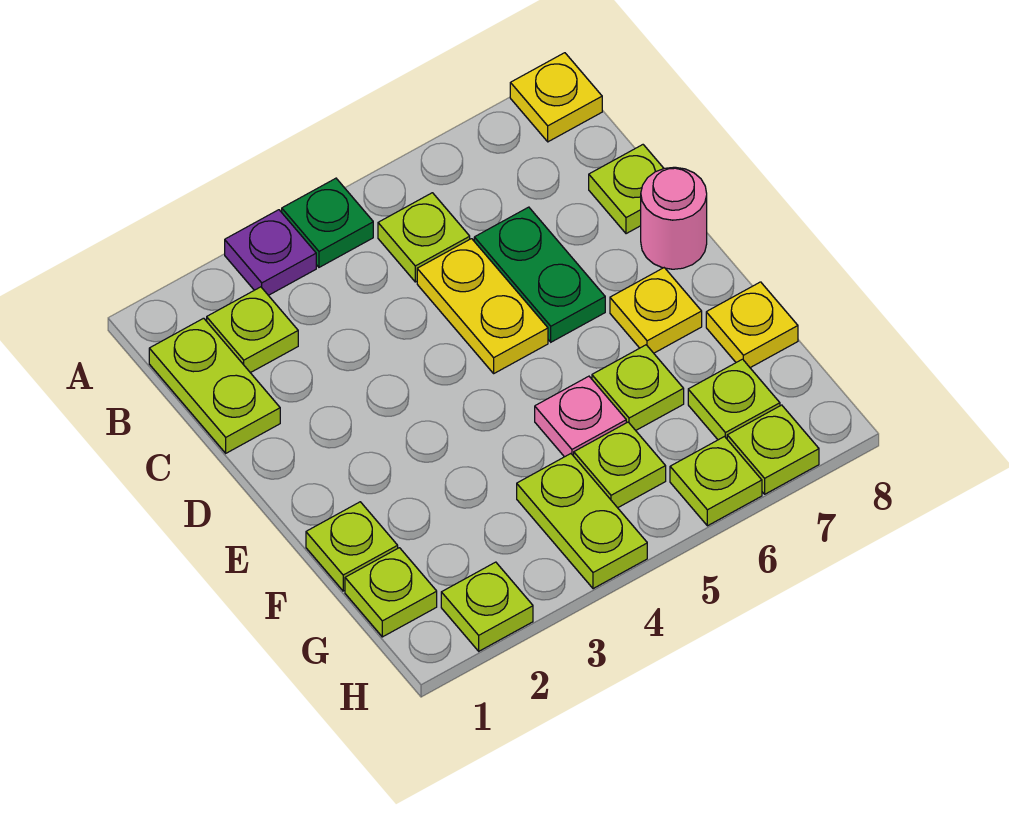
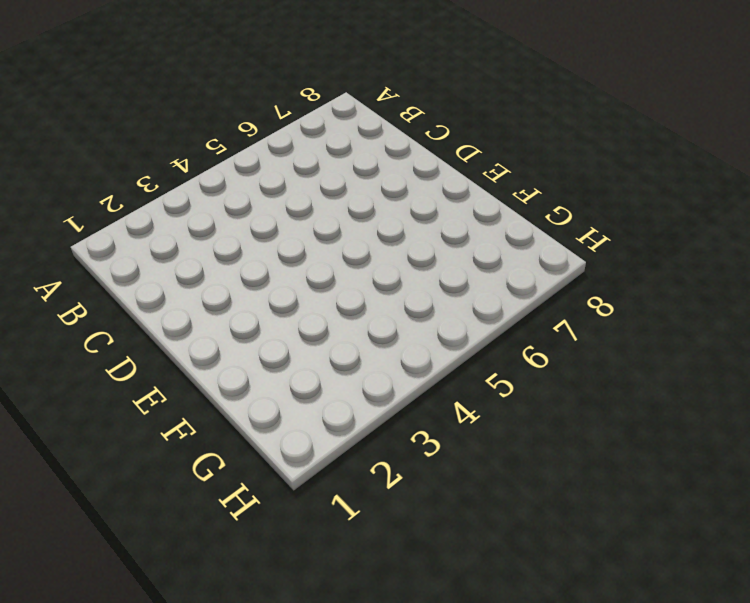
none -> purple plate A3 level 1
none -> green plate A4 level 1
none -> yellow plate A8 level 1

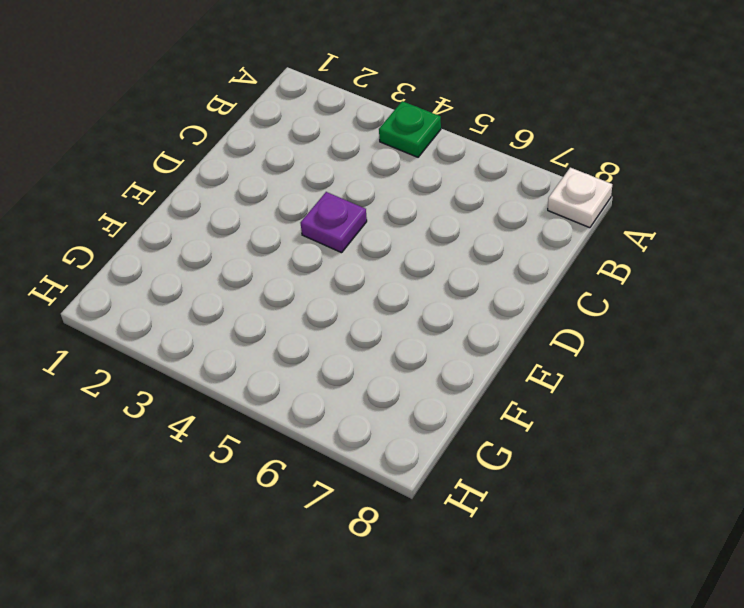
white plate A8 level 1 -> yellow plate A8 level 1
purple plate D4 level 1 -> purple plate A3 level 1
none -> lime plate B1:C1 level 1
none -> lime plate B2 level 1
none -> lime plate B5 level 1

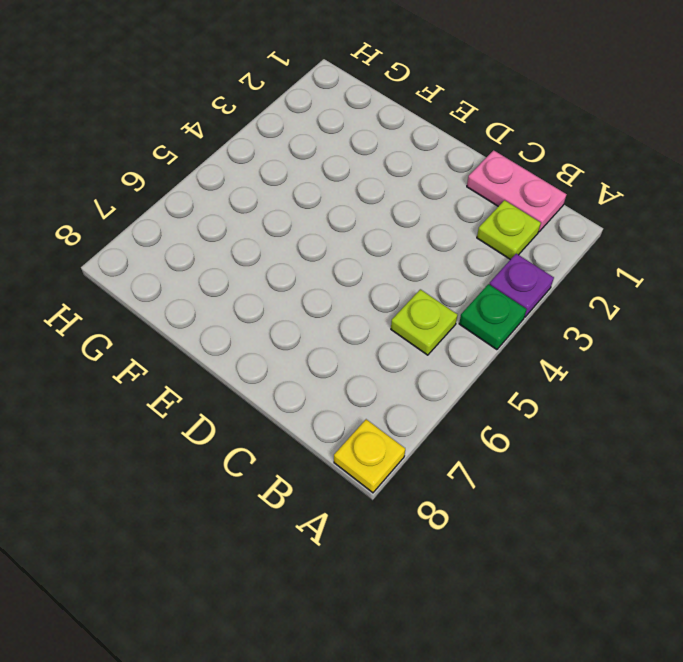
pink plate B1:C1 level 1 -> lime plate B1:C1 level 1
none -> yellow plate C5:D5 level 1
none -> green plate C6:D6 level 1
none -> lime plate C8 level 1

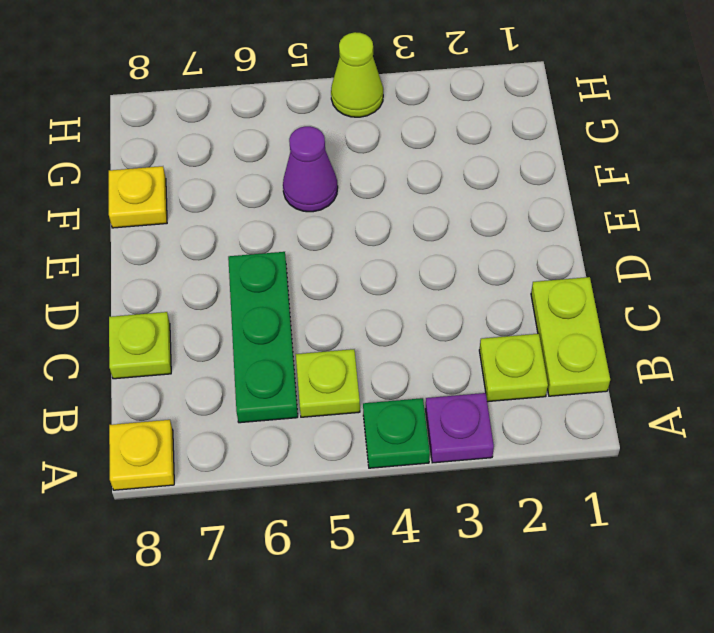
green plate B6:D6 level 1 -> green plate C6:D6 level 1
purple cone F5 level 1 -> pink plate F5 level 1
lime cone H4 level 1 -> lime plate G4:H4 level 1
none -> yellow plate C5:D5 level 1
none -> pink round brick D8 level 1
none -> yellow plate E7 level 1

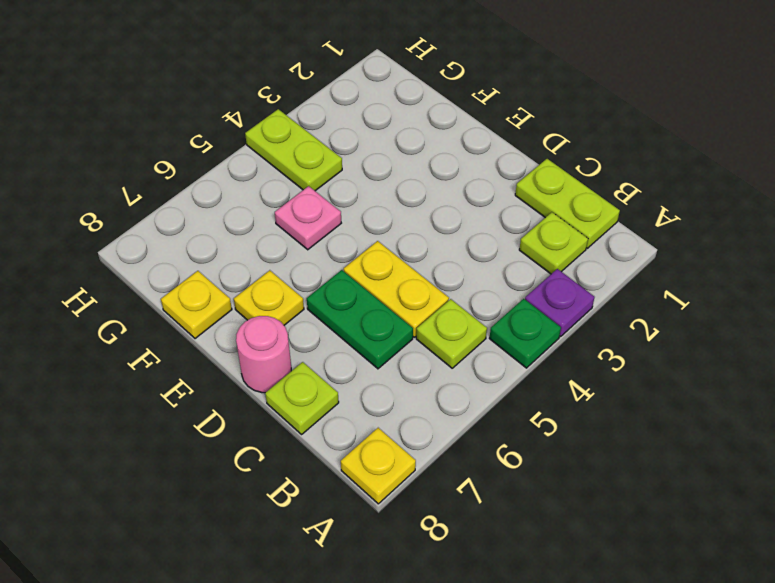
none -> lime plate F1 level 1
none -> lime plate F6 level 1
none -> lime plate G1 level 1

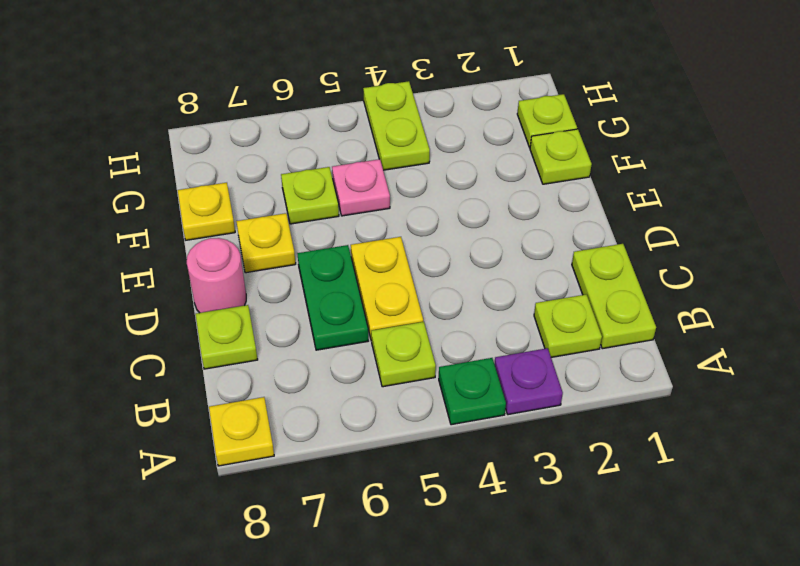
none -> lime plate G5 level 1
none -> lime plate G7 level 1
none -> lime plate H2 level 1

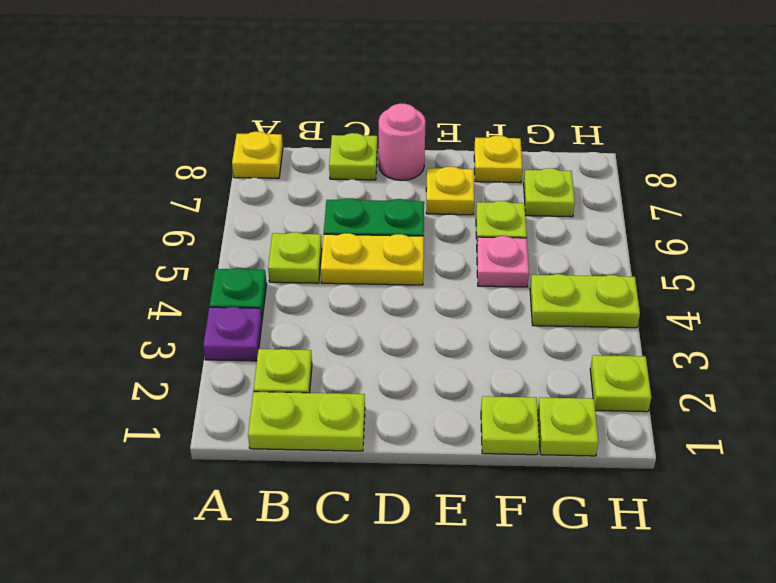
none -> lime plate G5 level 1
none -> lime plate H6 level 1
none -> lime plate H7 level 1

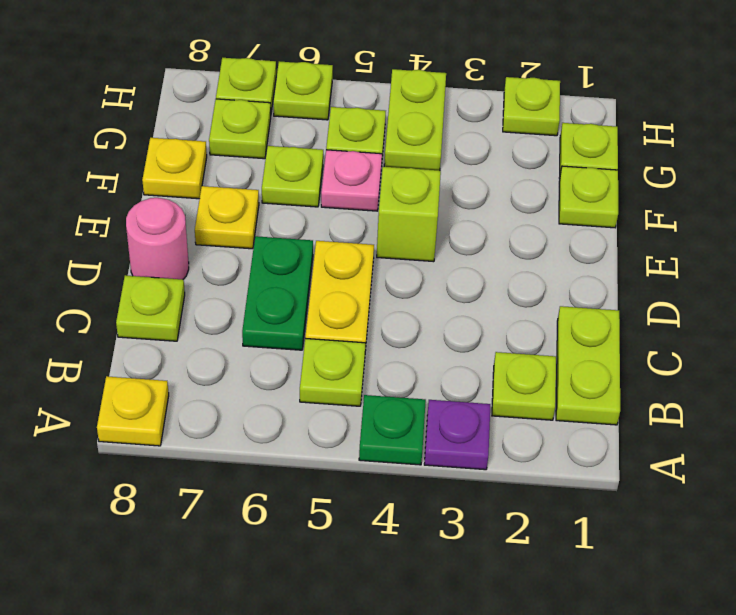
lime brick E4 level 1 -> none

